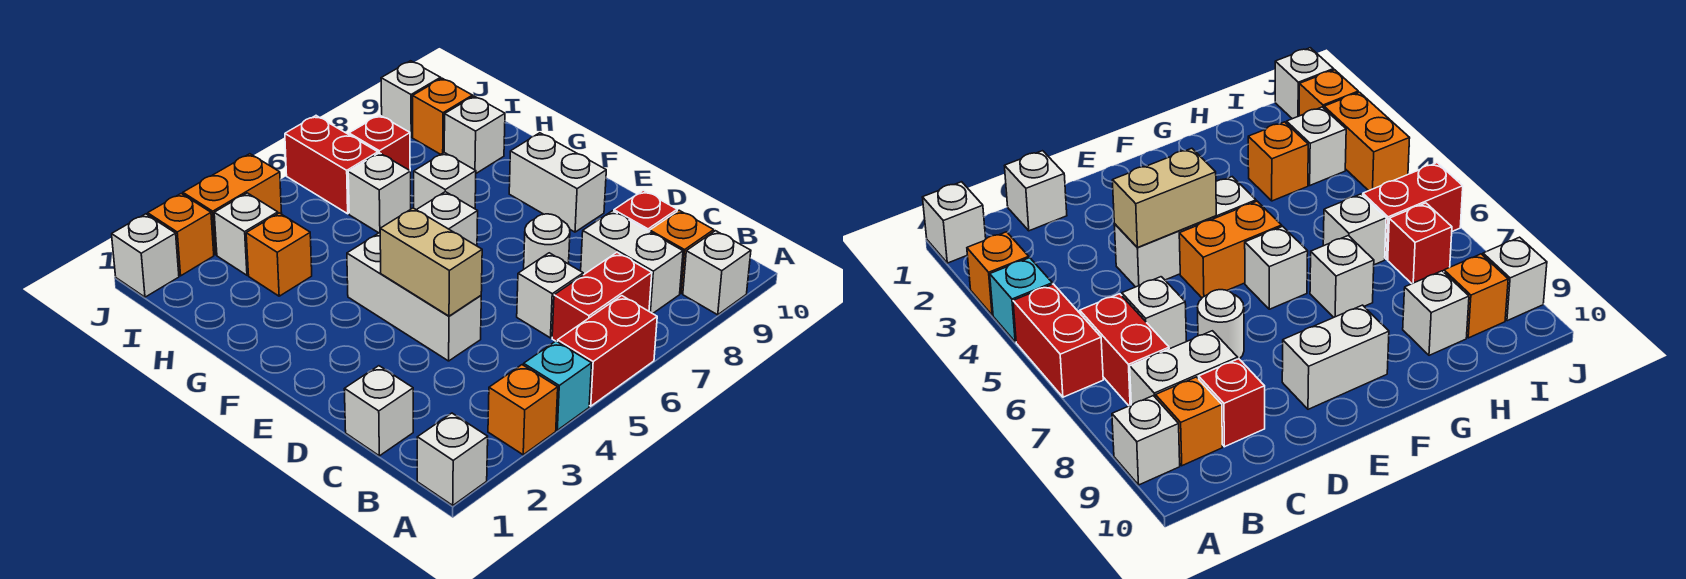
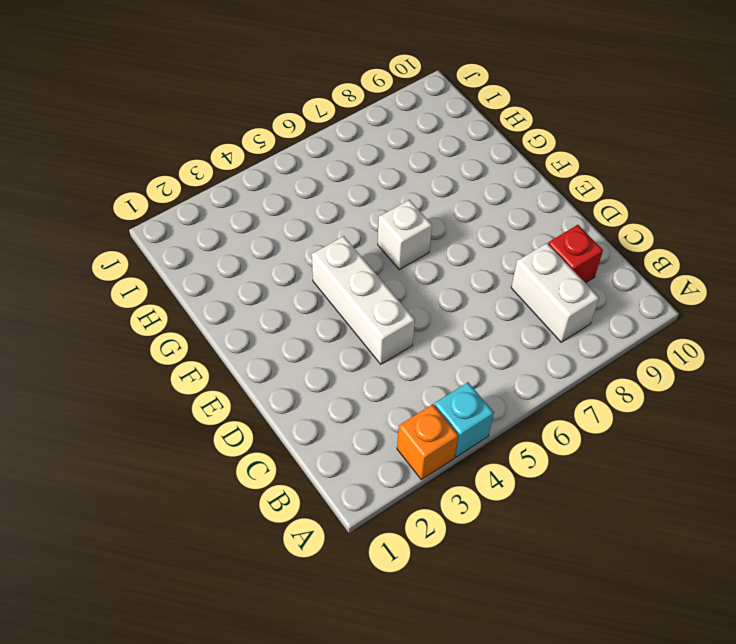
none -> white brick A1 level 1
none -> red brick A5:A6 level 1
none -> white brick A9 level 1

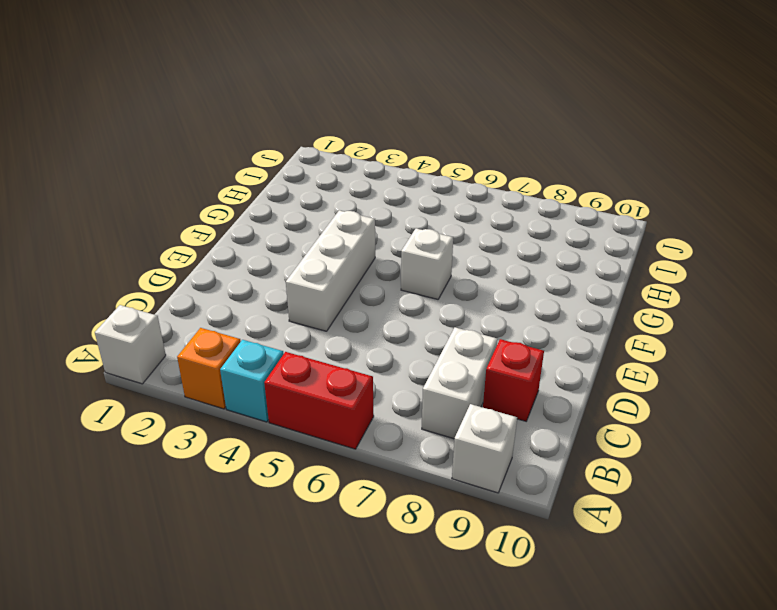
none -> red brick B6:B7 level 1
none -> orange brick B9 level 1
none -> white brick C1 level 1

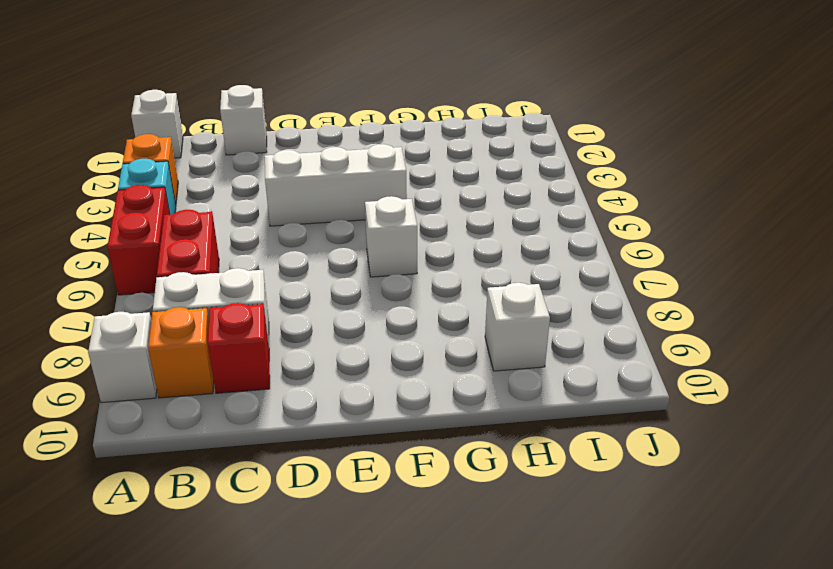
none -> white brick C6 level 1
none -> white round brick D7 level 1
none -> orange brick E5:F5 level 1

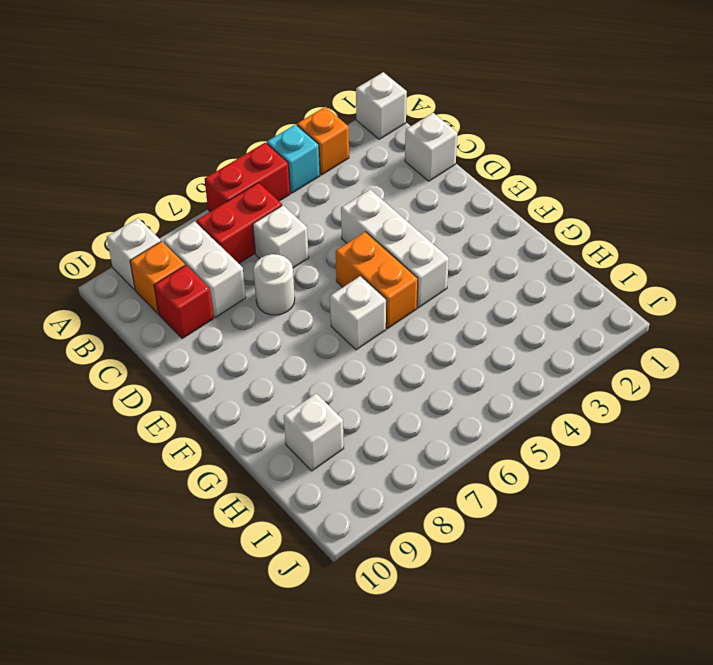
none -> white brick E9:F9 level 1
none -> white brick G7 level 1
none -> orange brick H3 level 1

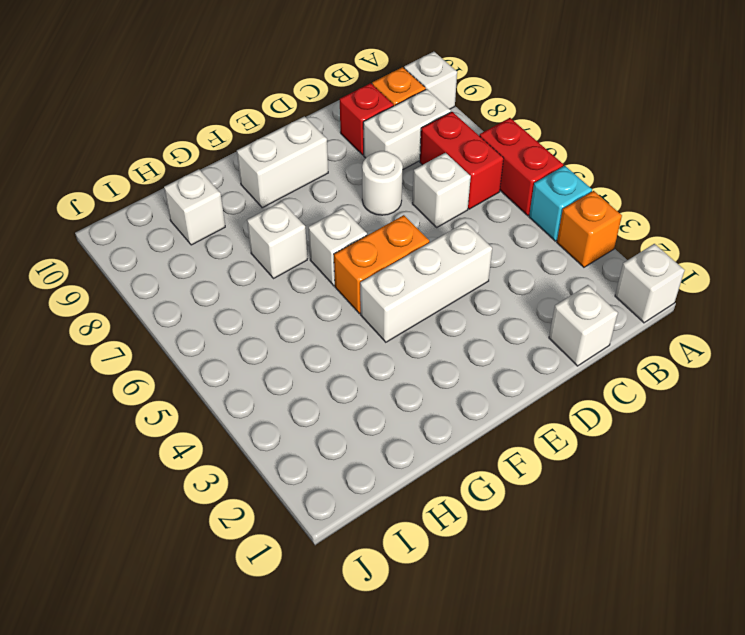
none -> orange brick H3 level 1
none -> white brick H6 level 1
none -> white brick I3 level 1

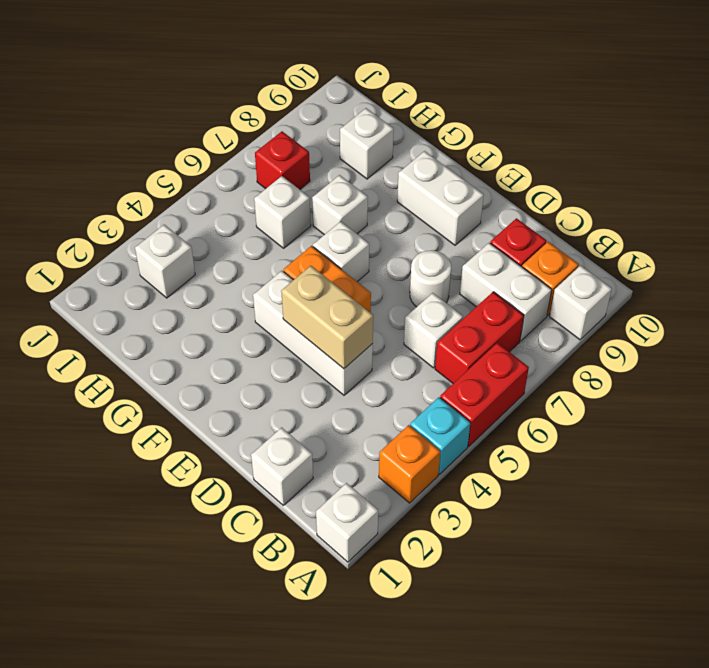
none -> orange brick H3 level 1
none -> red brick I6:J6 level 1
none -> orange brick I9 level 1

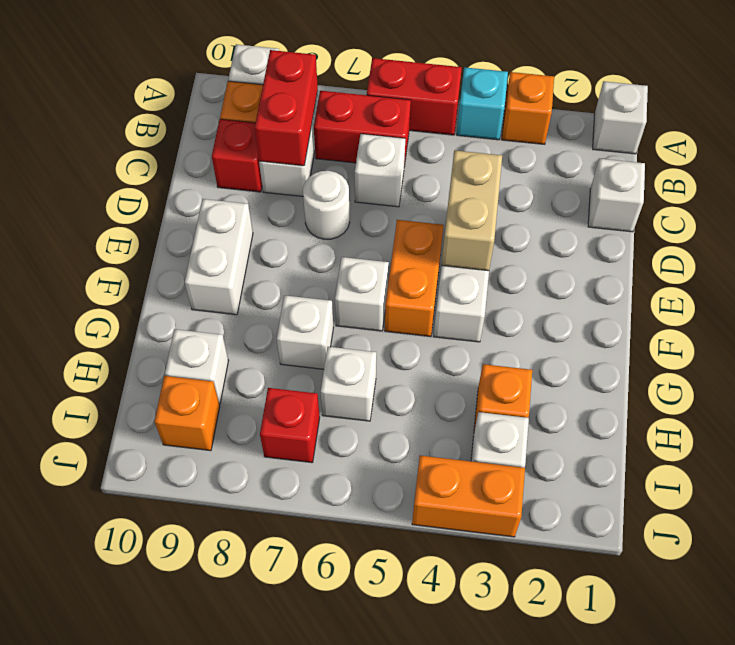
red brick B8:C8 level 2 -> red brick I6:J6 level 1
none -> white brick J1 level 1
none -> orange brick J2 level 1
none -> white brick J9 level 1

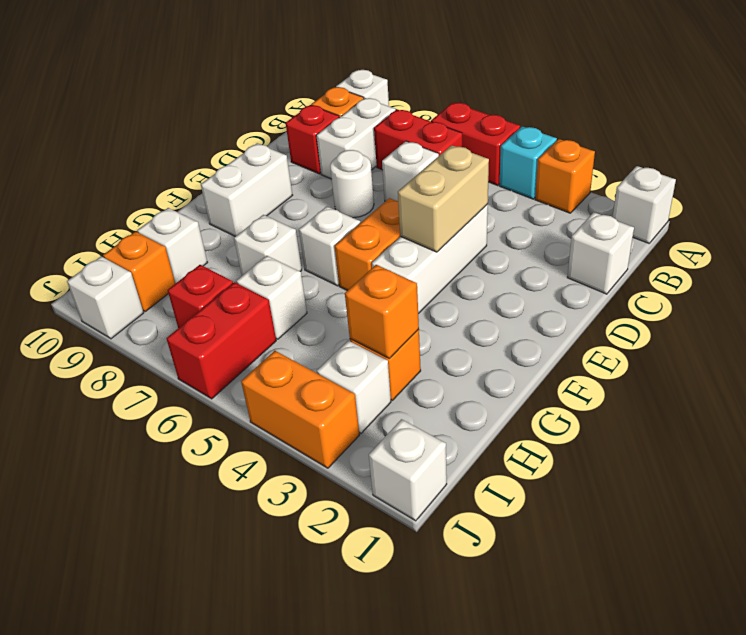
orange brick H3 level 2 -> orange brick J2 level 1

